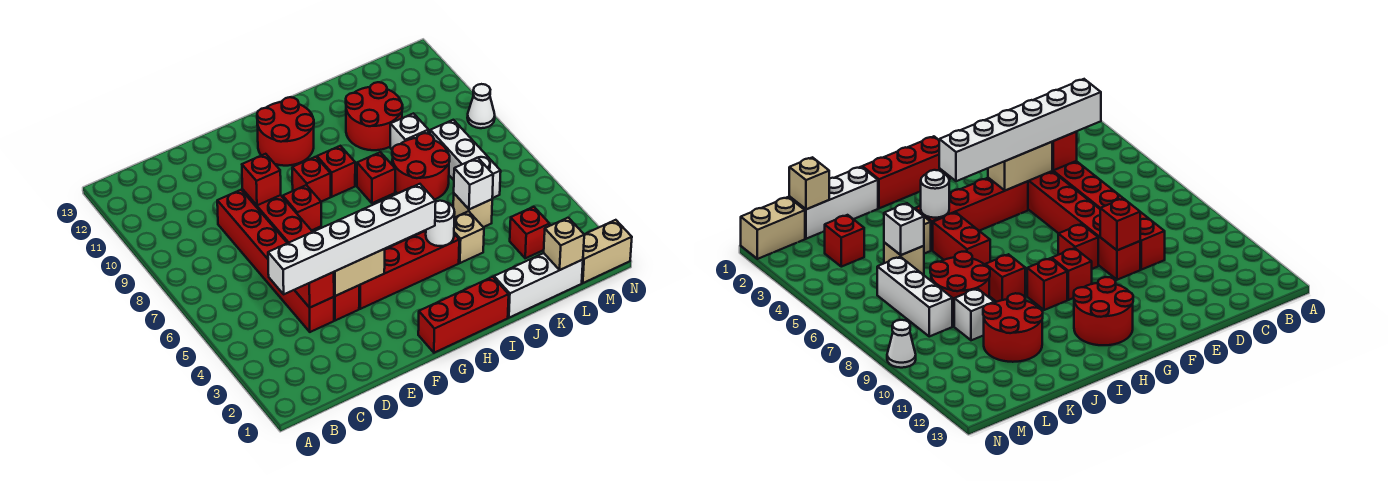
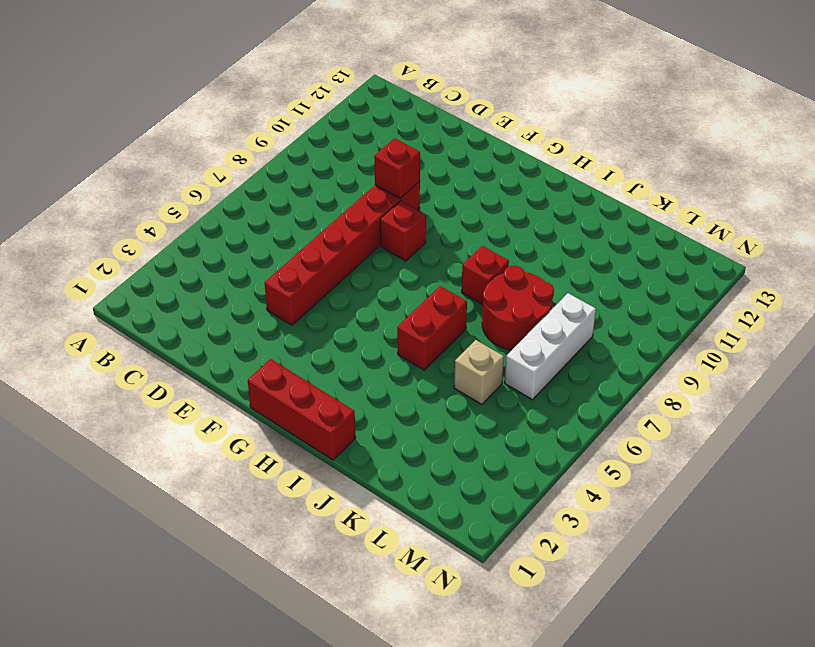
none -> red brick D4:D9 level 1
none -> red brick F4:I4 level 1
none -> red brick G9 level 1

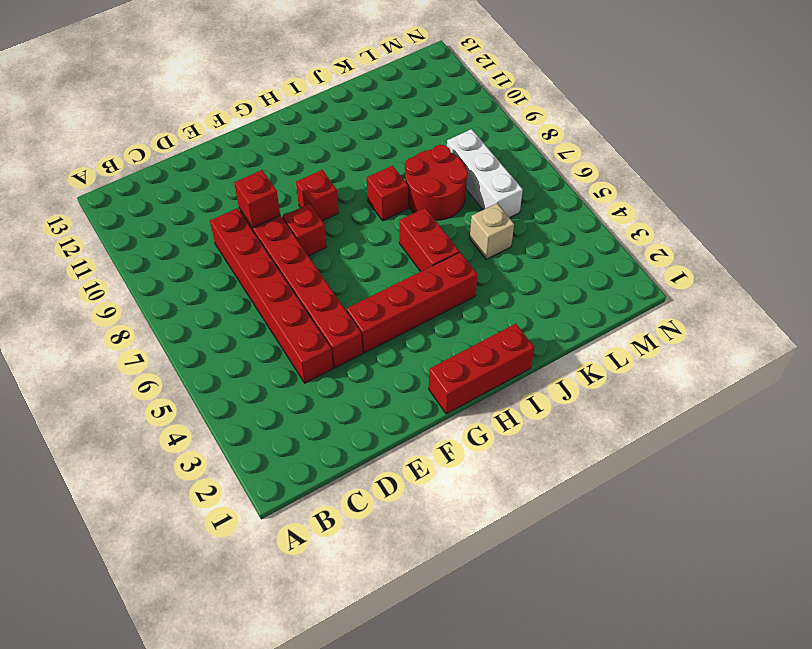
none -> red round brick G11:H12 level 1
none -> red brick H9 level 1
none -> white brick J1:L1 level 1

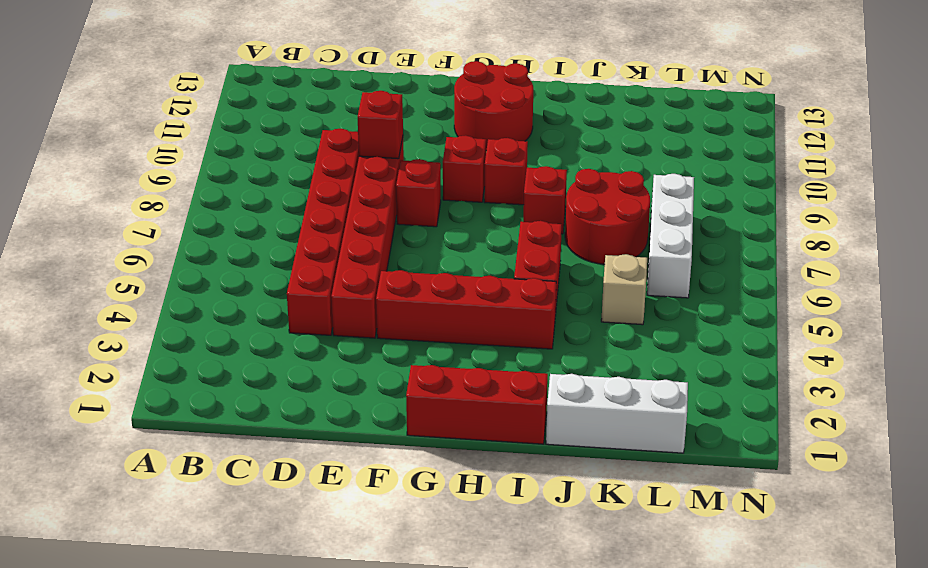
none -> tan brick J4 level 1
none -> red round brick J10:K11 level 1
none -> white brick K9 level 1

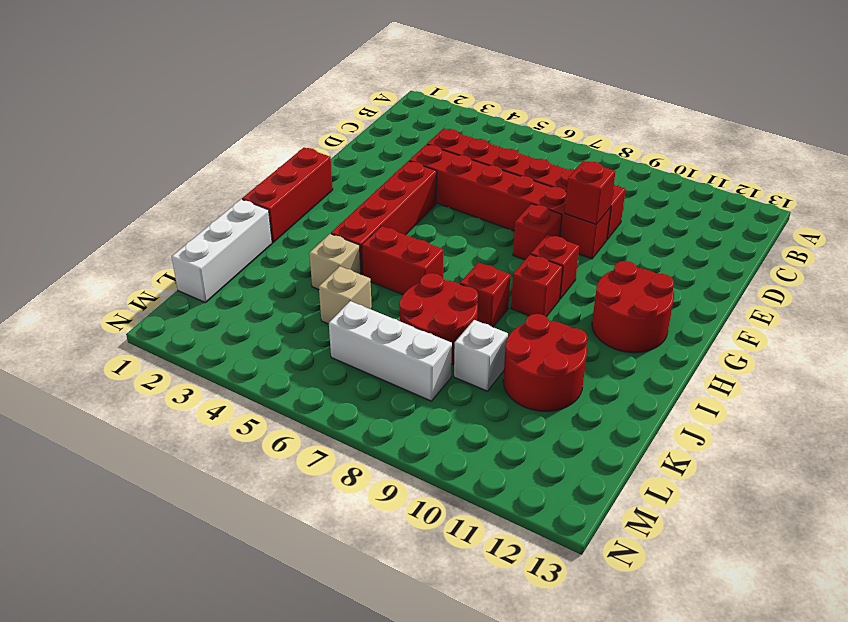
none -> red brick L3 level 1
none -> tan brick M1:N1 level 1
none -> white cone N9 level 1

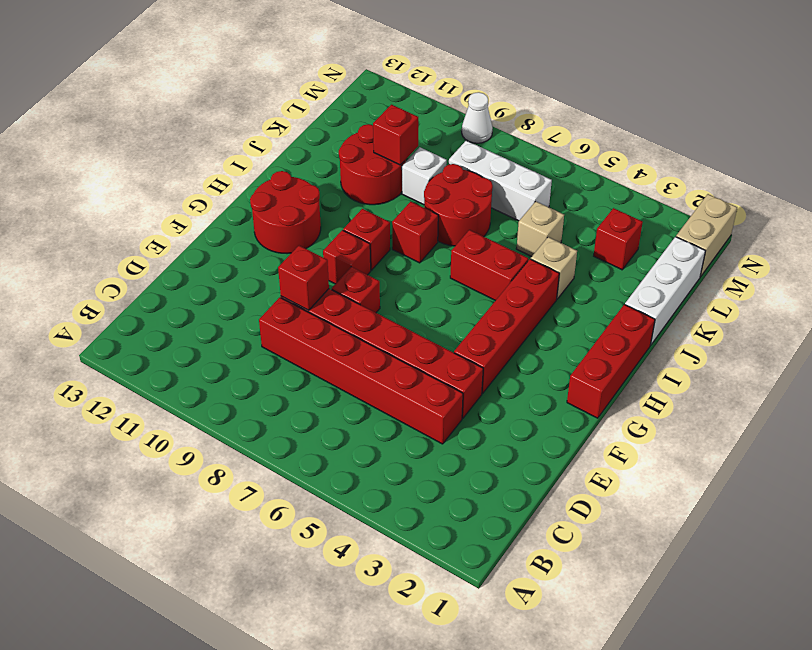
red brick K10 level 2 -> red brick D4 level 2
none -> tan brick E4:F4 level 2
none -> white round brick I4 level 2
none -> white brick K5 level 2

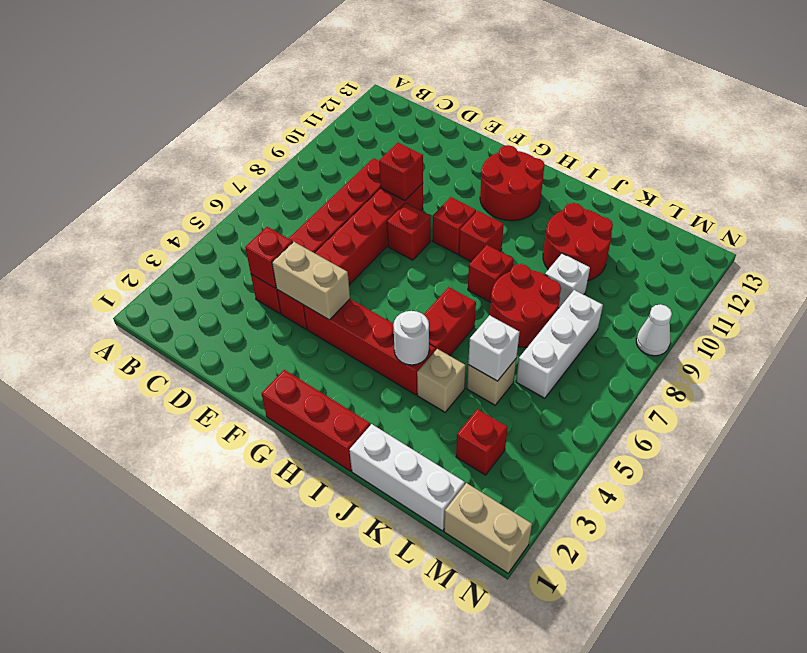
none -> tan brick L1 level 2
none -> white brick C4:H4 level 3

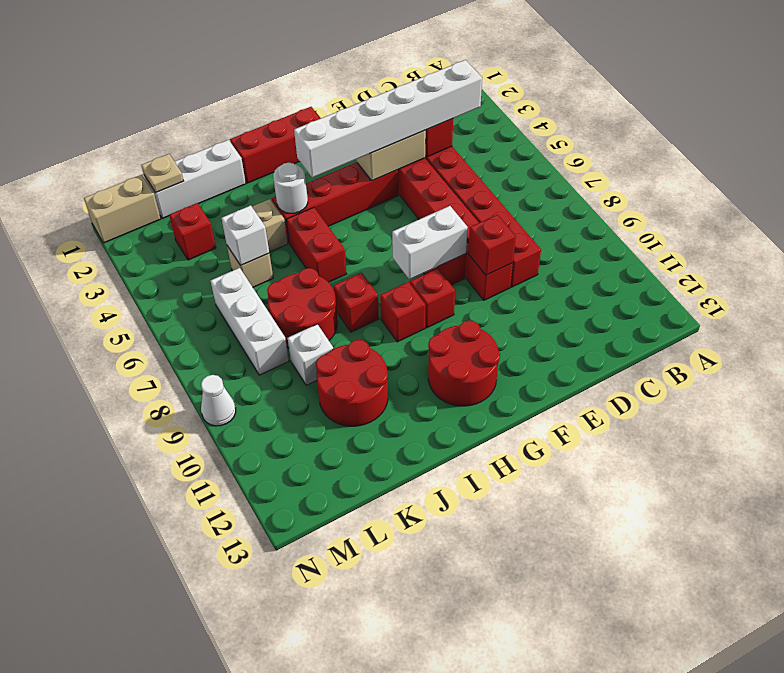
white brick F8:G8 level 2 -> none
tan plate L1 level 2 -> tan brick L1 level 2

